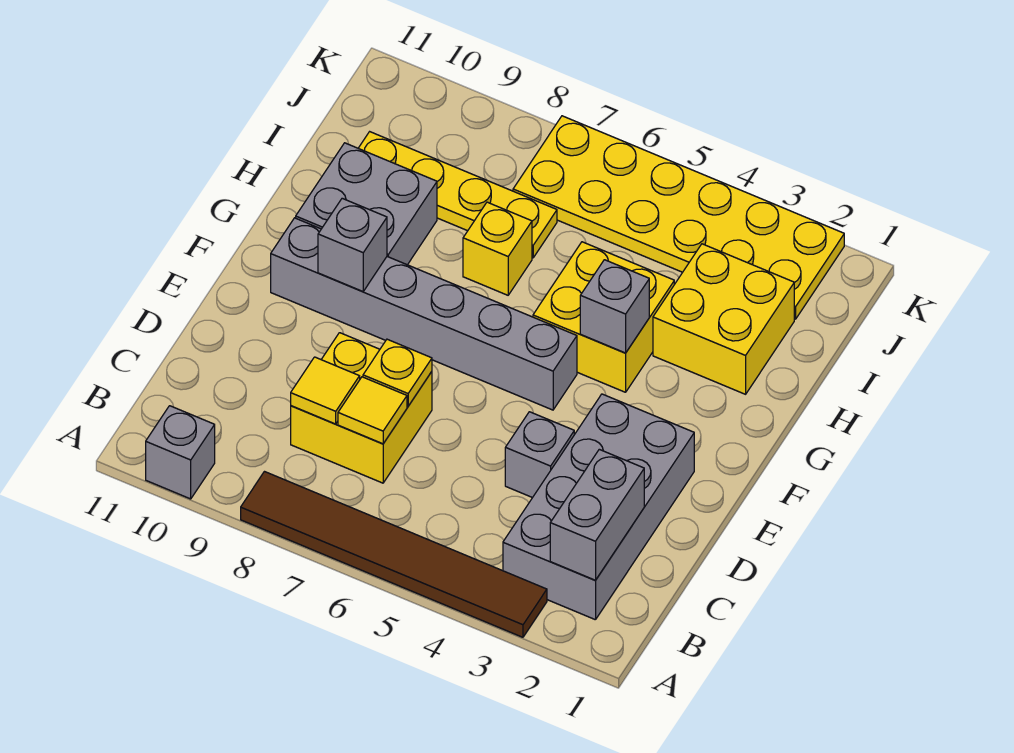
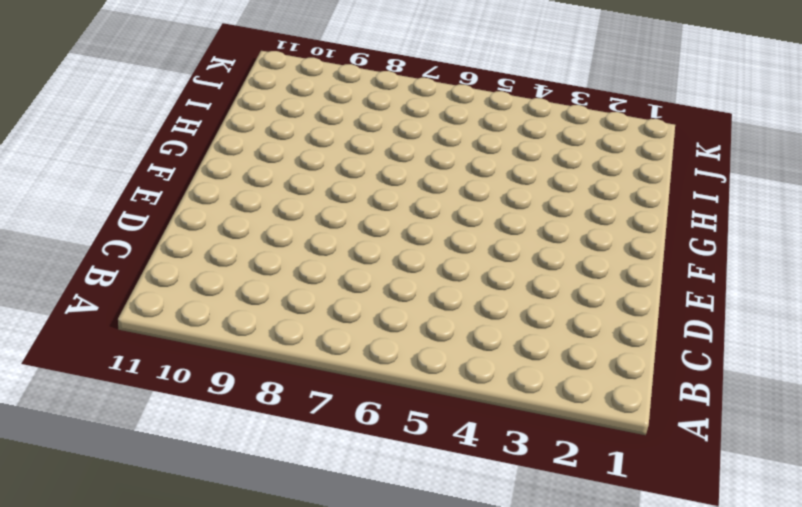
none -> brown tile A3:A8 level 1
none -> grey brick A10 level 1
none -> grey brick B2:E3 level 1

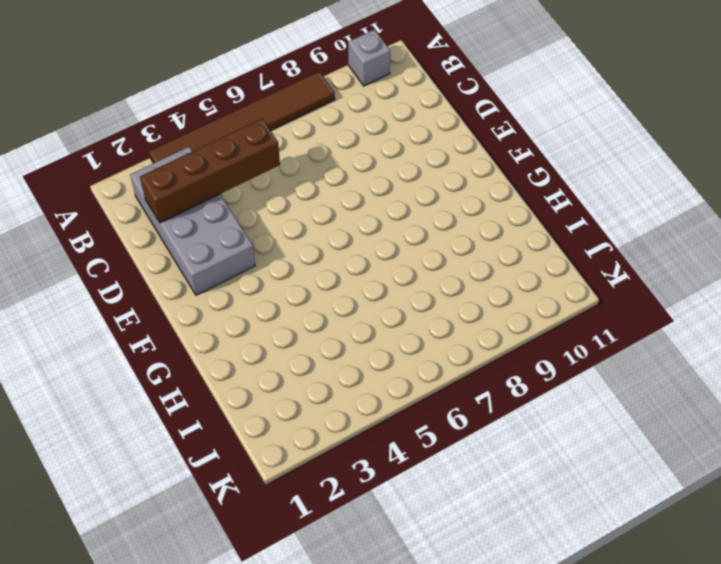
brown brick C2:C5 level 2 -> grey brick B2:C2 level 2
none -> yellow brick C7:D8 level 1
none -> grey brick D4 level 1
none -> grey brick F5:F10 level 1

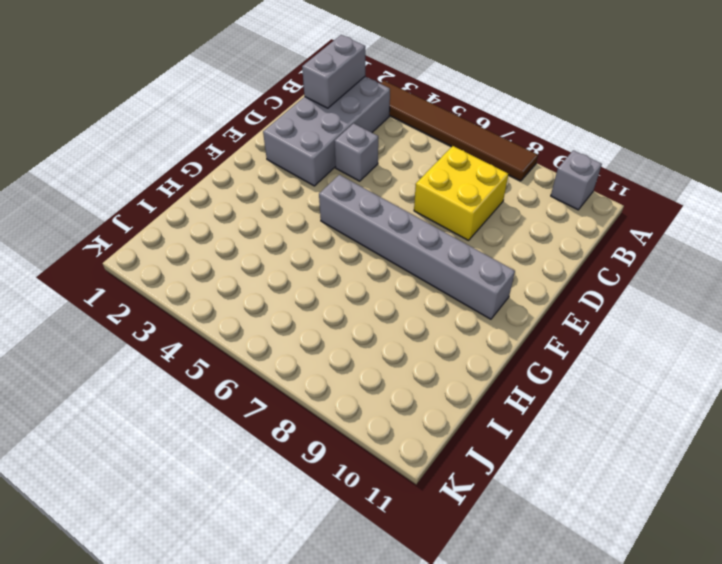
none -> yellow brick G4:H5 level 1
none -> grey brick G9:H10 level 1
none -> yellow brick H2:I3 level 1

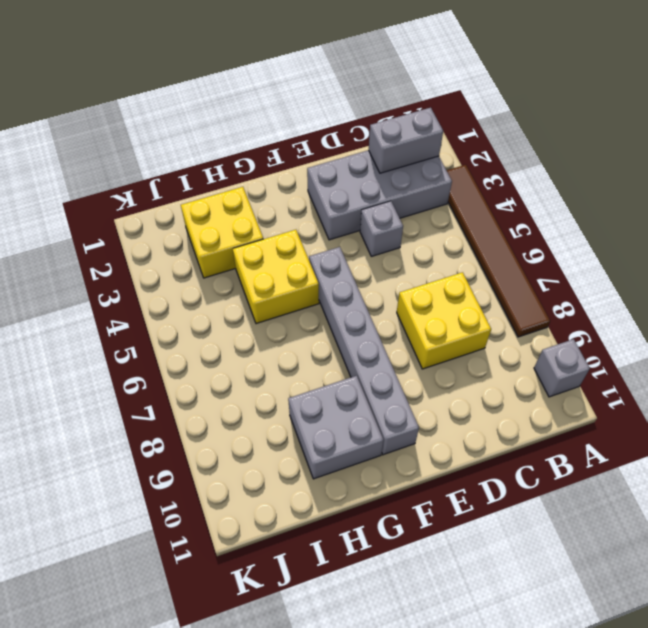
none -> yellow brick H7 level 1
none -> yellow plate I7:I10 level 1
none -> yellow plate J2:K7 level 1

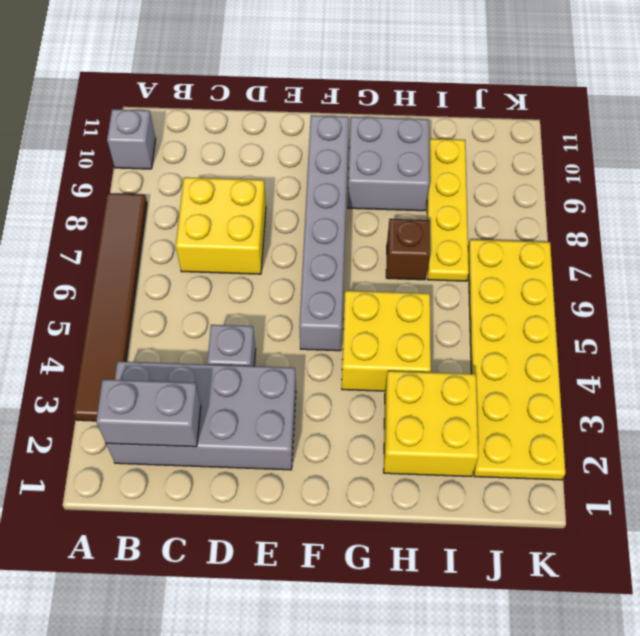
brown brick H7 level 1 -> yellow brick H7 level 1
none -> yellow tile C7 level 2
none -> yellow tile C8 level 2
none -> yellow plate D7 level 2

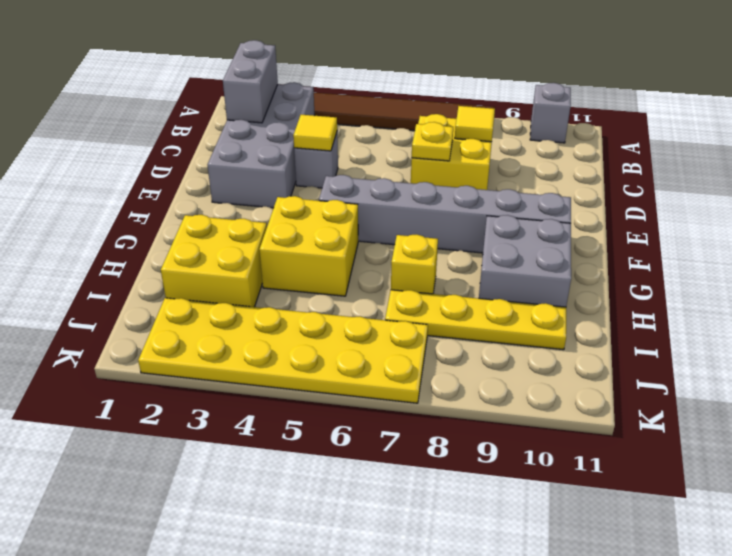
yellow tile D4 level 2 -> yellow tile C7 level 2
none -> grey brick F9 level 2
none -> grey brick G4 level 2

